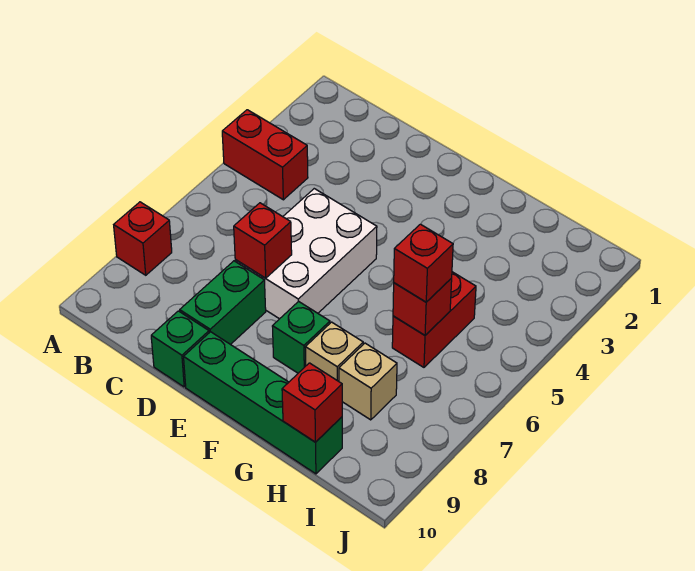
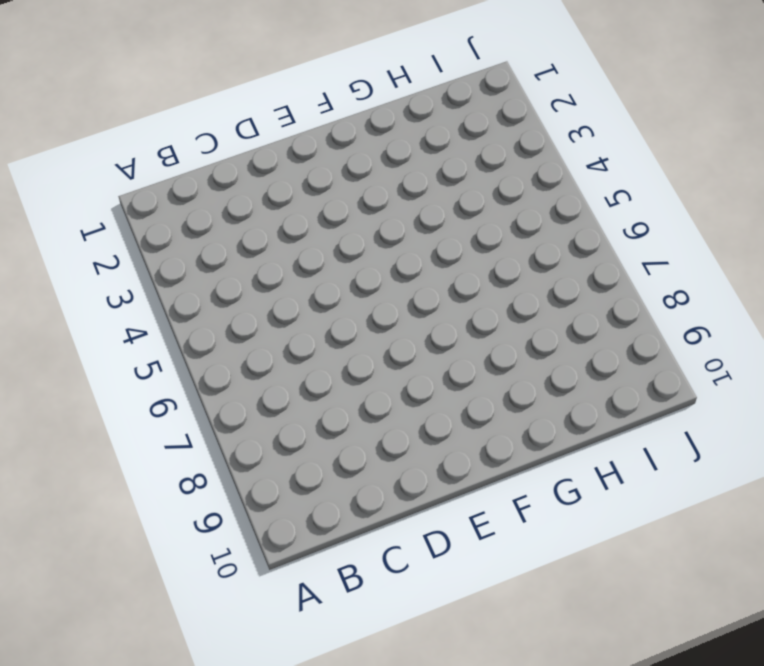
none -> red brick A4:B4 level 1
none -> red brick A8 level 1
none -> white brick D5:E7 level 1

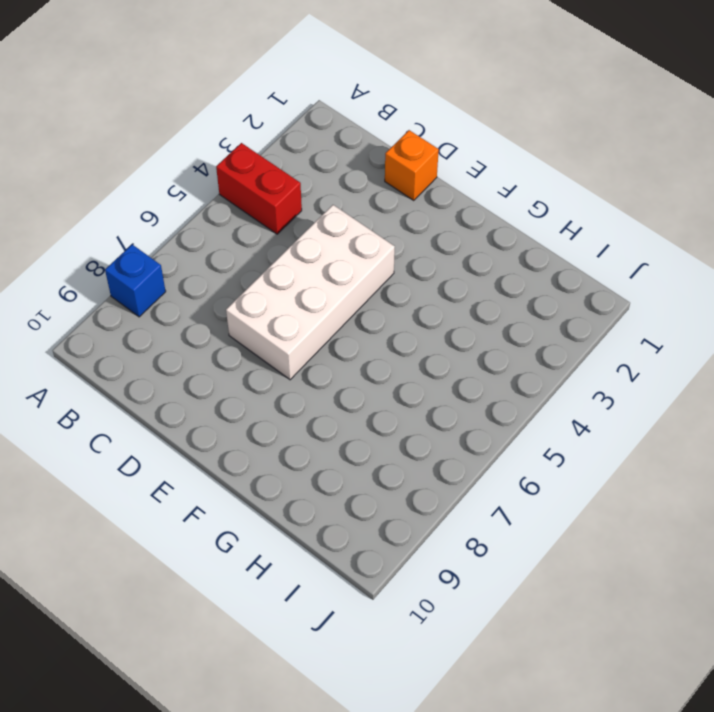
blue brick A8 level 1 -> red brick A8 level 1
orange brick D1 level 1 -> none
white brick D4:E7 level 1 -> white brick D5:E7 level 1
none -> green brick D8:D9 level 1
none -> green brick D10 level 1
none -> green brick E10:H10 level 1

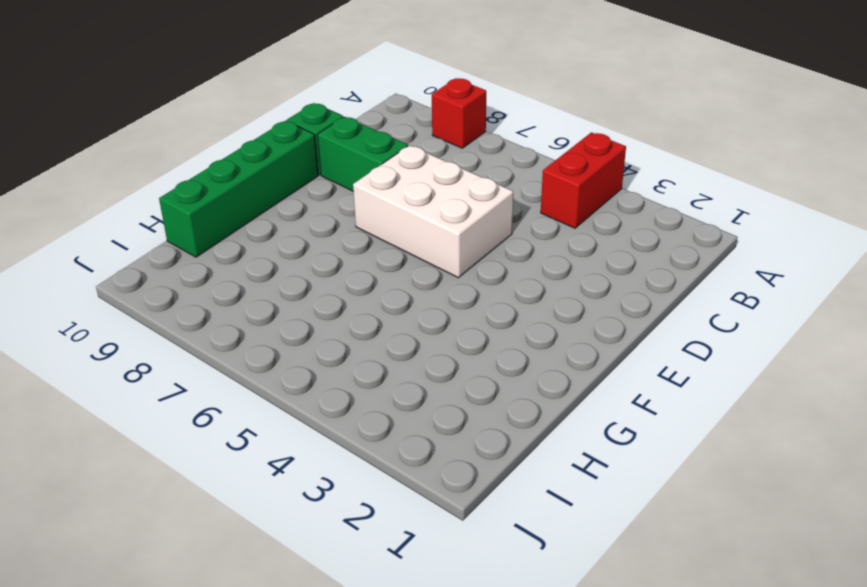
none -> green brick F8 level 1
none -> tan brick G8 level 1
none -> red brick H5:H6 level 1

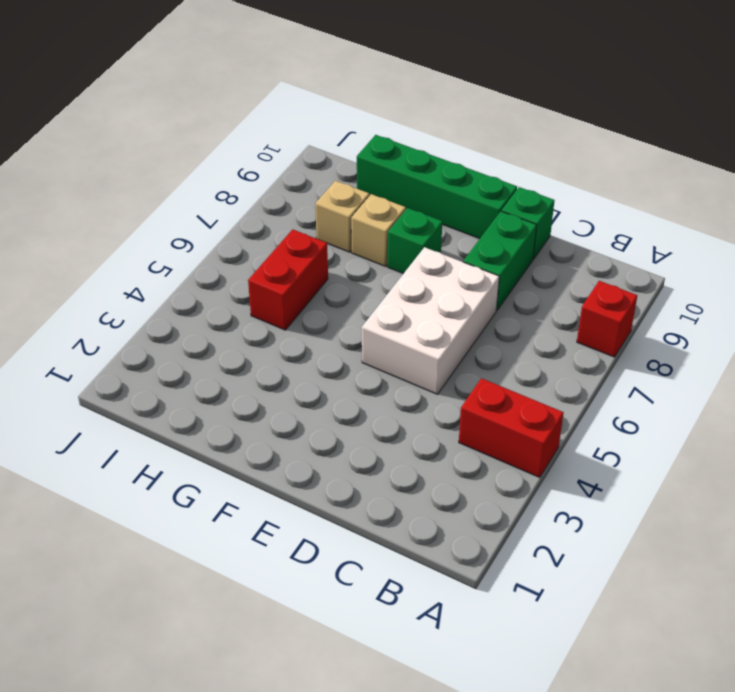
none -> red brick D7 level 2
none -> red brick H6 level 2
none -> red brick H10 level 2

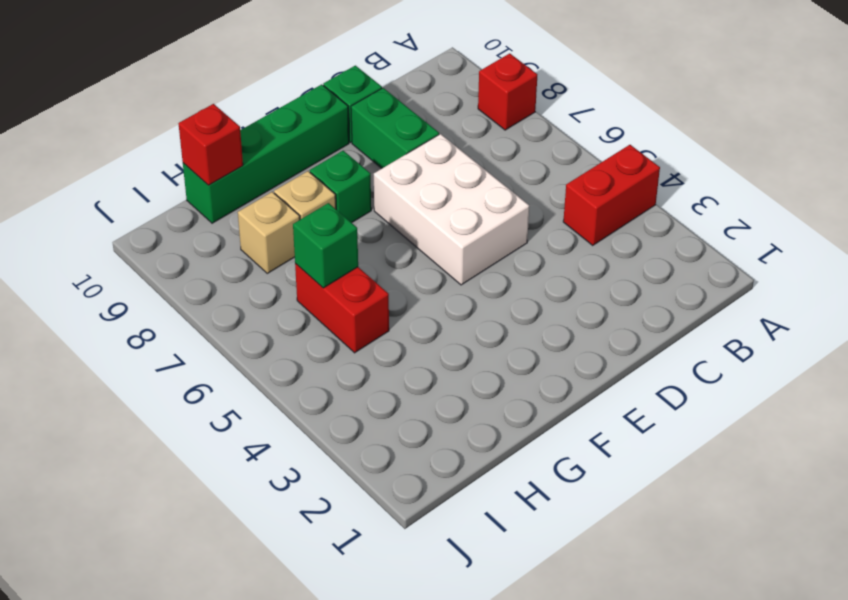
green brick H6 level 2 -> red brick H6 level 2
none -> red brick D7 level 2
none -> red brick H6 level 3

